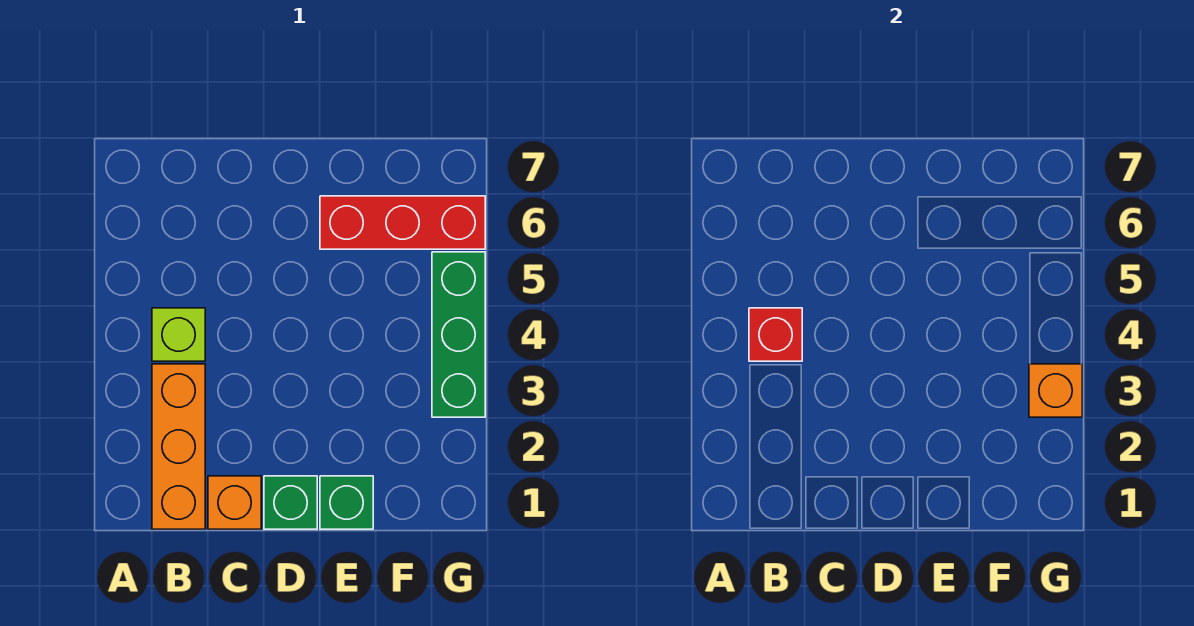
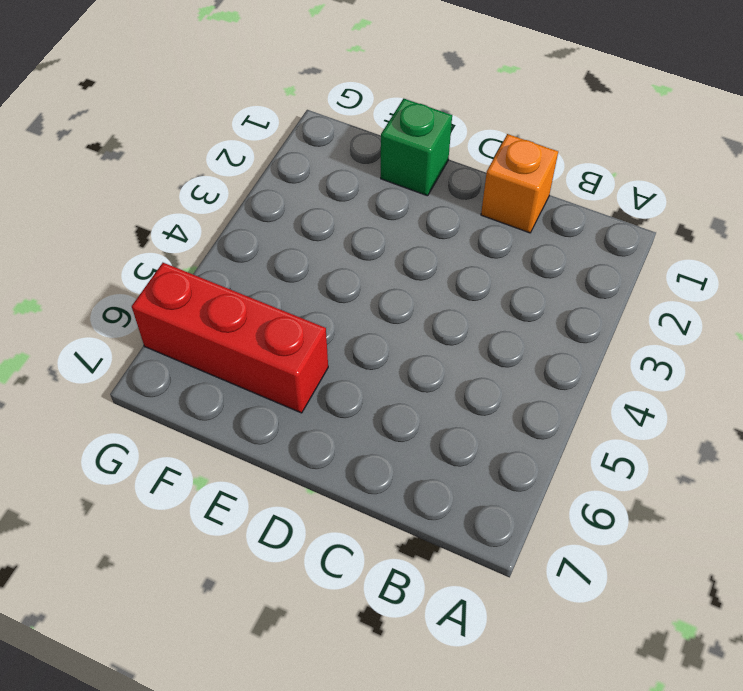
none -> orange brick B1:B3 level 1
none -> lime brick B4 level 1

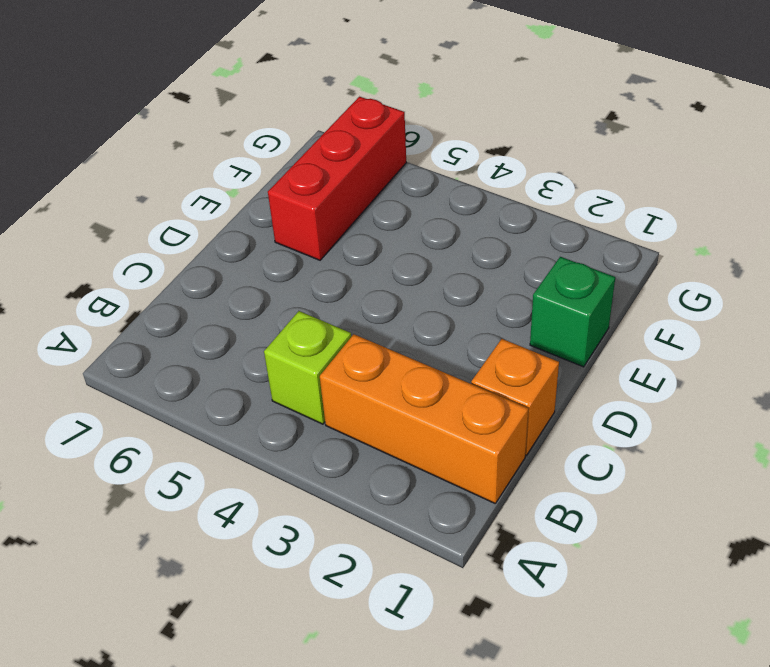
none -> green brick D1 level 1
none -> green brick G3:G5 level 1

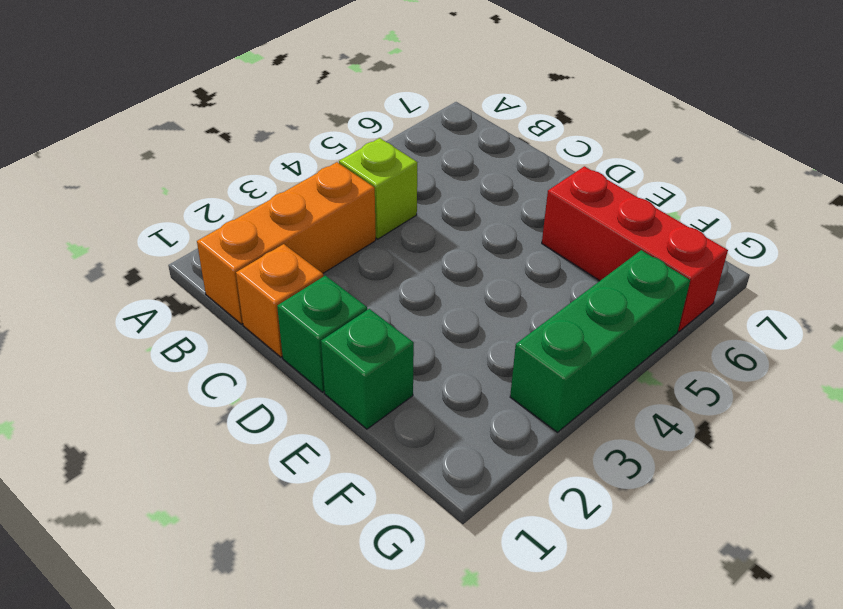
none -> red brick B4 level 2
none -> orange brick G3 level 2

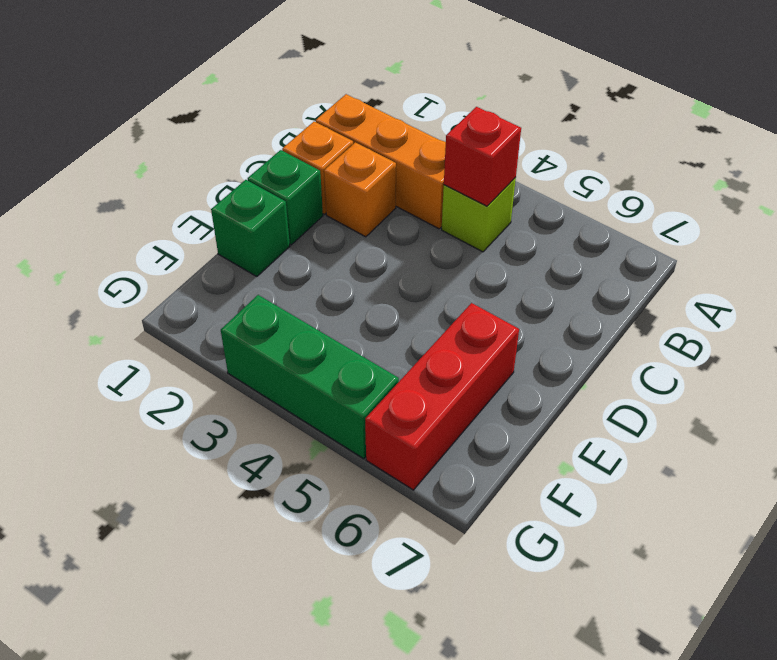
orange brick C2 level 1 -> orange brick G3 level 2

